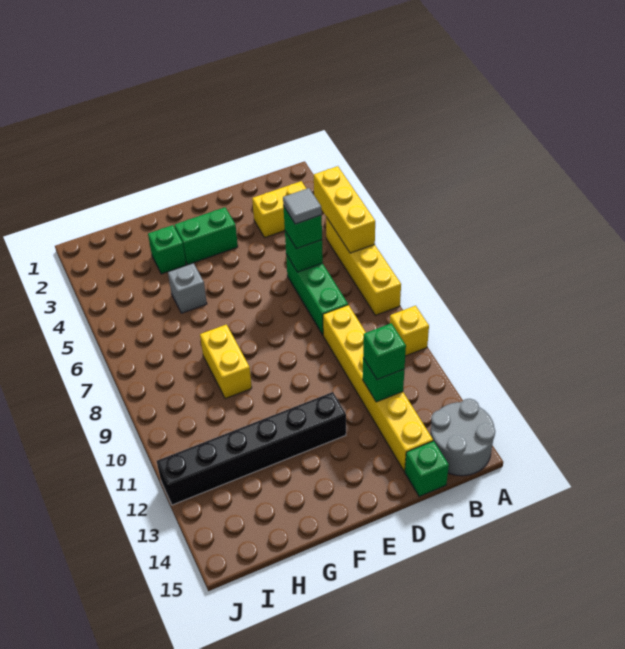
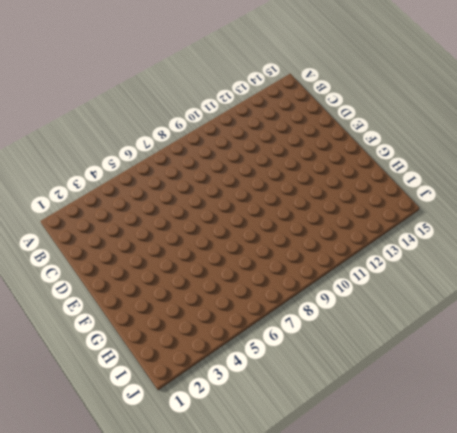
none -> yellow brick A5:A8 level 1
none -> yellow brick A10 level 1
none -> grey round brick A14:B15 level 1

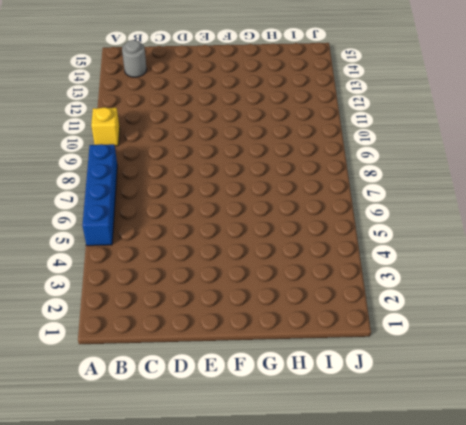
blue brick A5:A8 level 1 -> yellow brick A5:A8 level 1
grey round brick B14 level 1 -> grey round brick A14:B15 level 1
none -> yellow brick B3:C3 level 1
none -> green brick C6:C8 level 1
none -> yellow brick C9:C14 level 1

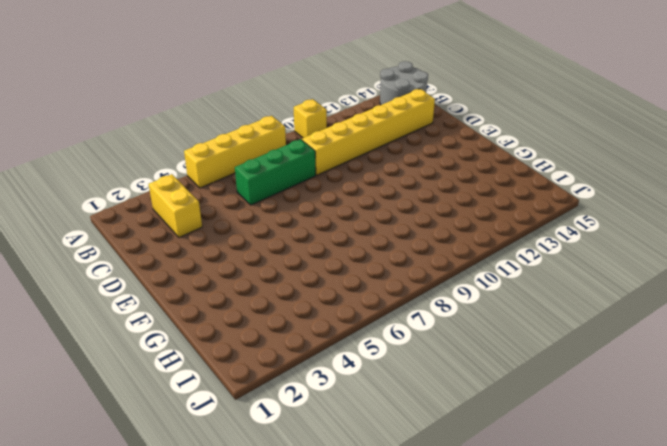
none -> green brick C15 level 1
none -> green brick E3:F3 level 1
none -> black brick E12:J12 level 1

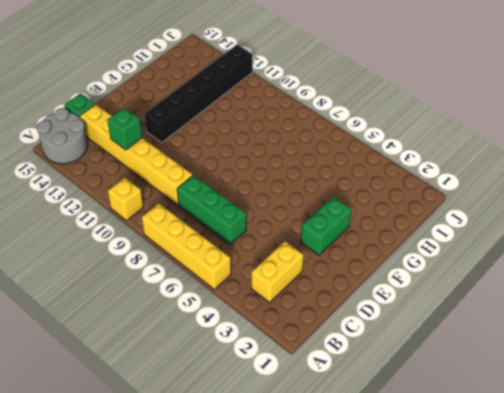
none -> green brick G3 level 1
none -> grey brick G5 level 1
none -> yellow brick G8:G9 level 1

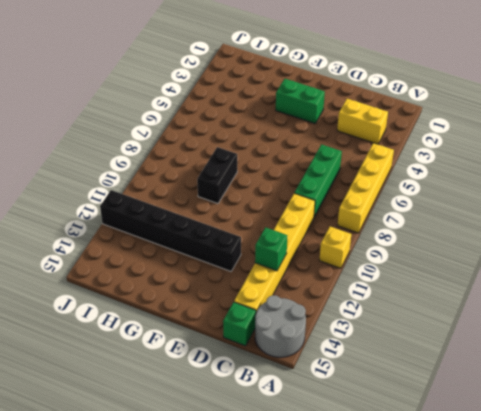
black brick G8:G9 level 1 -> yellow brick G8:G9 level 1
none -> green brick G3 level 1
none -> grey brick G5 level 1
none -> yellow brick A4:A6 level 2

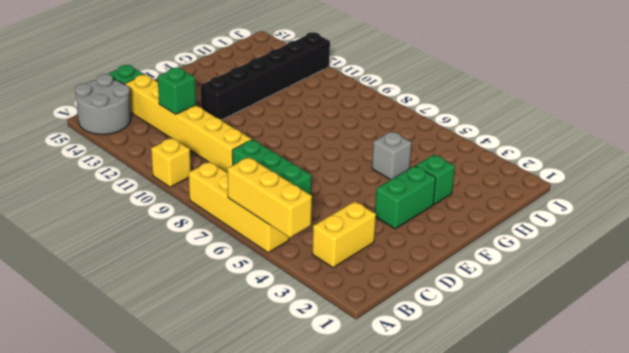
none -> yellow brick G8:G9 level 1
none -> green brick C6 level 2
none -> green brick C6 level 3

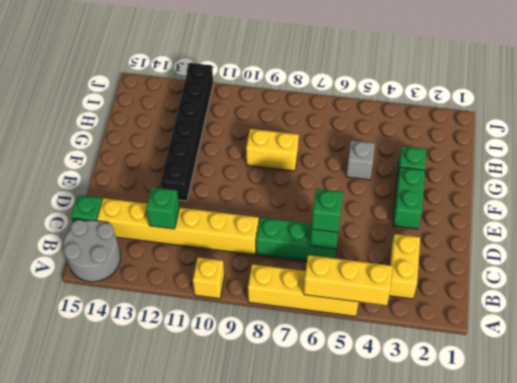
none -> green brick C12 level 3
none -> grey tile C6 level 4

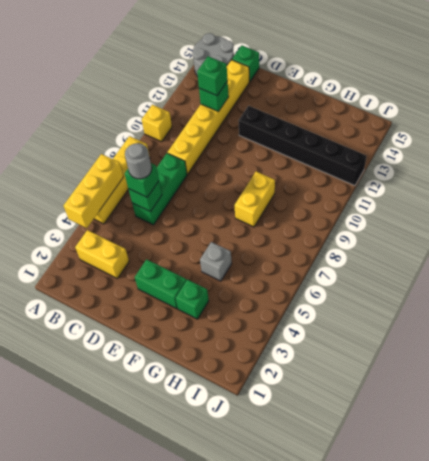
grey round brick C6 level 4 -> grey tile C6 level 4

